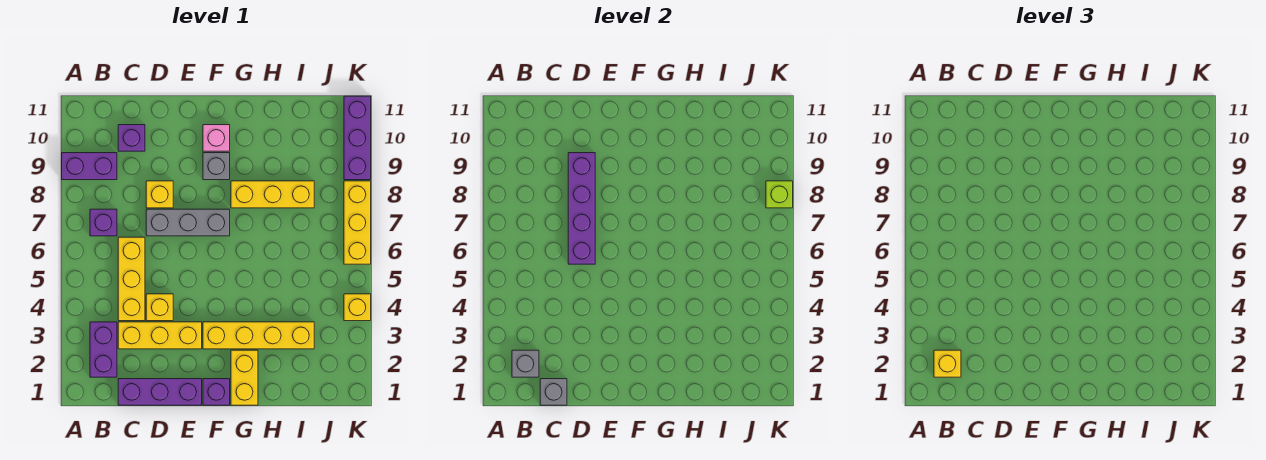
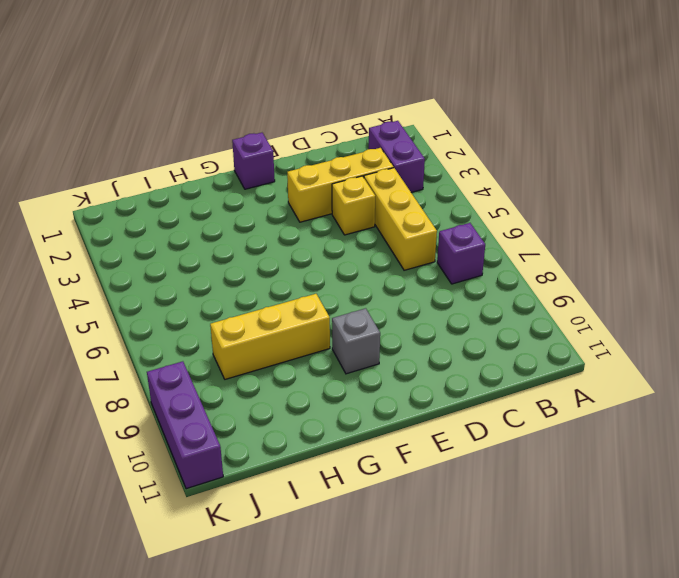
none -> purple brick A9:B9 level 1
none -> purple brick C1:E1 level 1
none -> purple brick C10 level 1

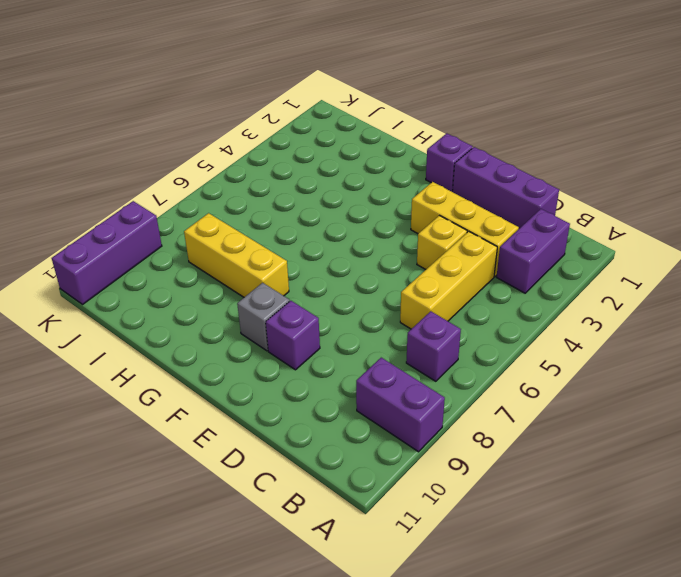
purple brick E9 level 1 -> purple brick C10 level 1
none -> grey brick D7:F7 level 1
none -> yellow brick D8 level 1
none -> yellow brick F3:I3 level 1

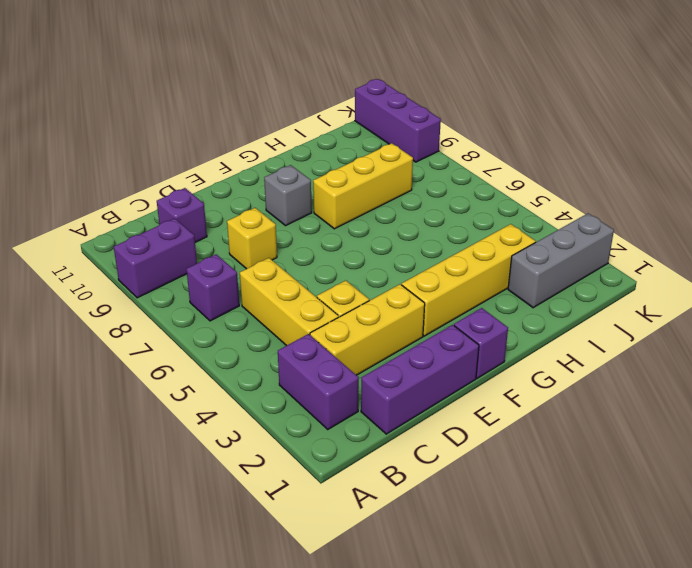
grey brick I2:K2 level 1 -> grey brick D7:F7 level 1
none -> pink brick F10 level 1
none -> yellow brick G1:G2 level 1
none -> yellow brick K4 level 1

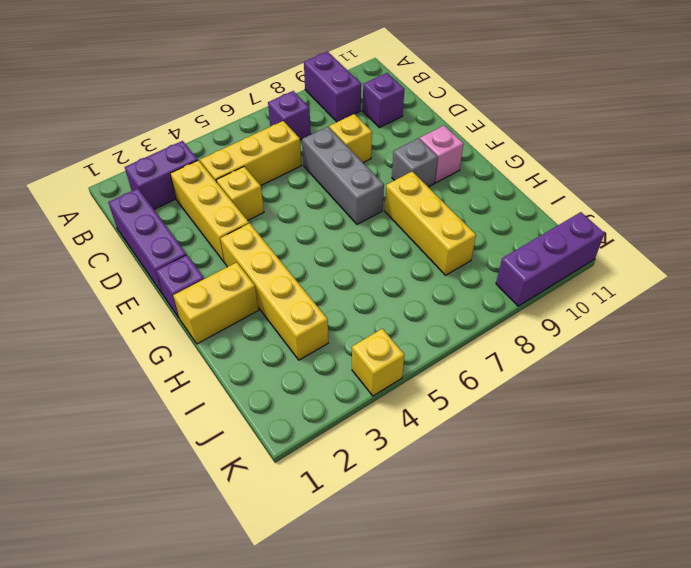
none -> yellow brick K6:K8 level 1
none -> grey brick B2 level 2
none -> grey brick C1 level 2

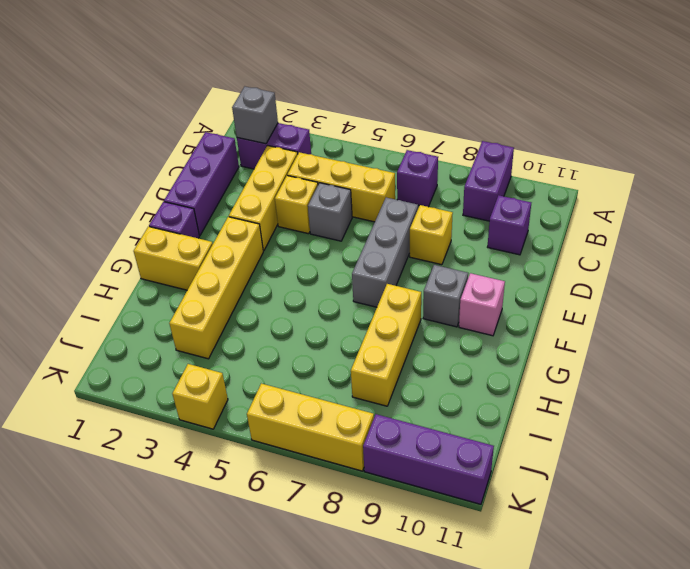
grey brick D5 level 1 -> grey brick C1 level 2
none -> purple brick D6:D9 level 2
none -> lime brick K8 level 2
none -> yellow brick B2 level 3

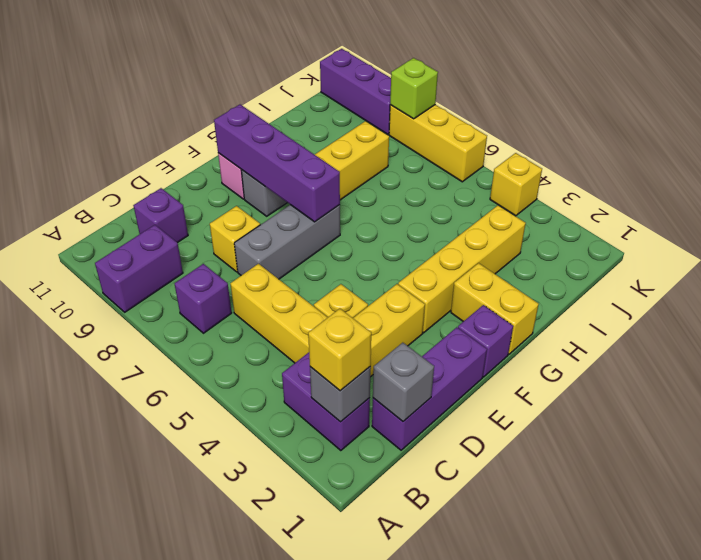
purple brick F7:F10 level 2 -> purple brick D6:D9 level 2

